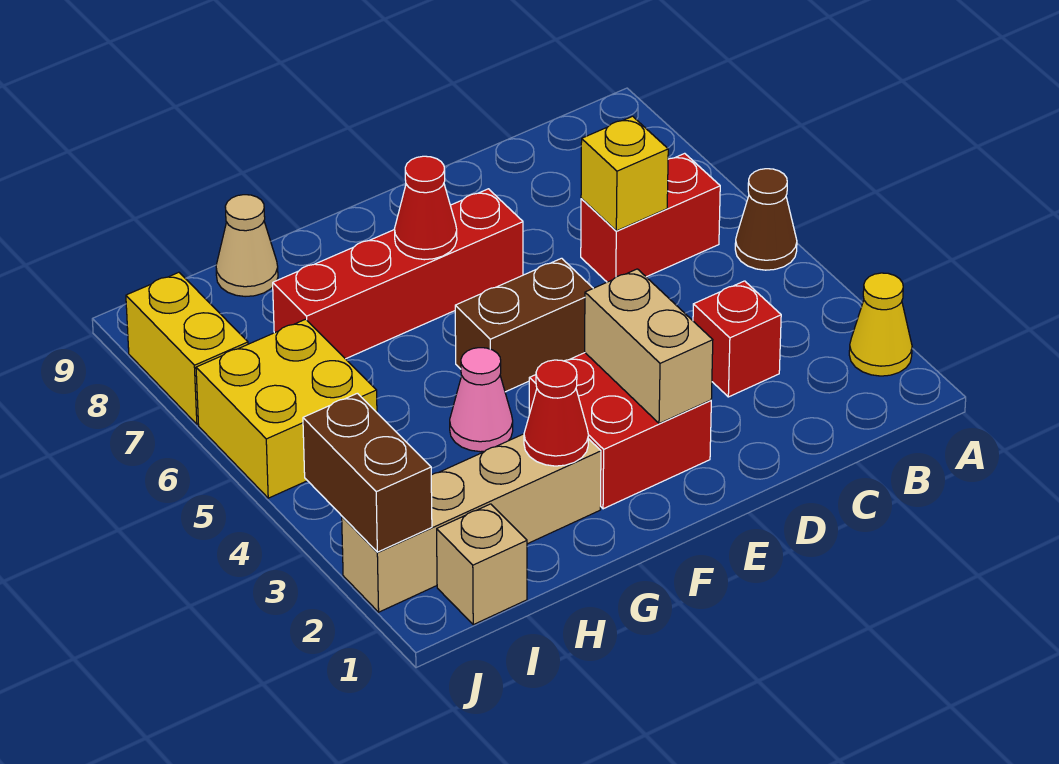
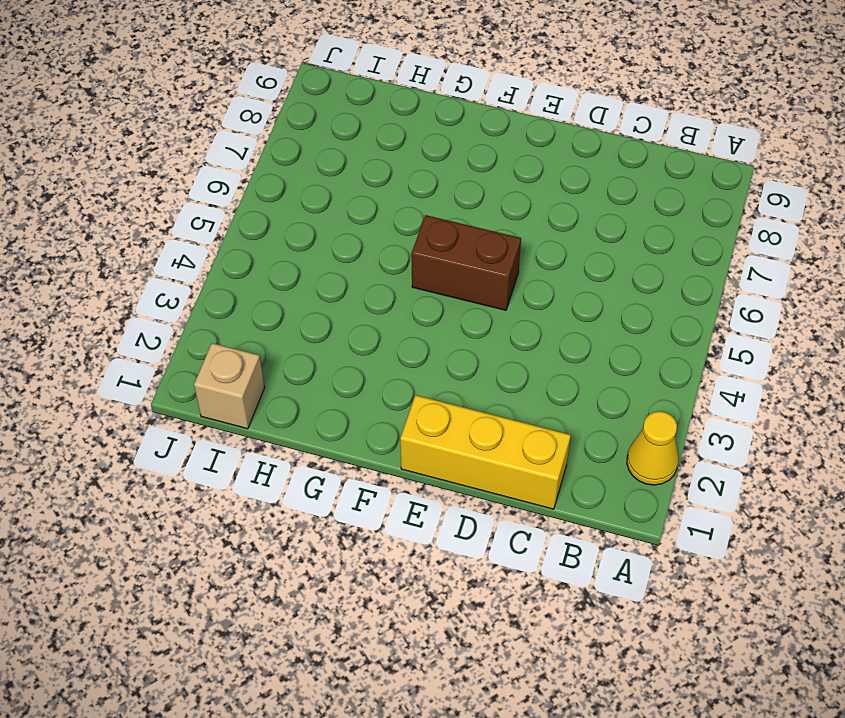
yellow brick C1:E1 level 1 -> none
none -> brown cone A5 level 1
none -> red brick B6:C6 level 1
none -> red brick C3 level 1

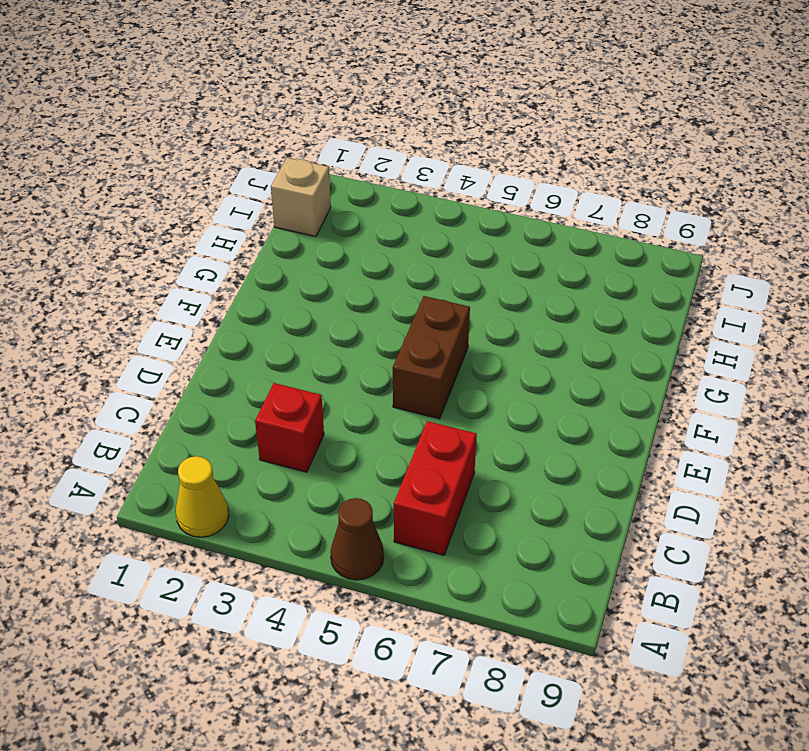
none -> red brick E2:F3 level 1
none -> red brick E7:H7 level 1
none -> tan brick G2:J2 level 1

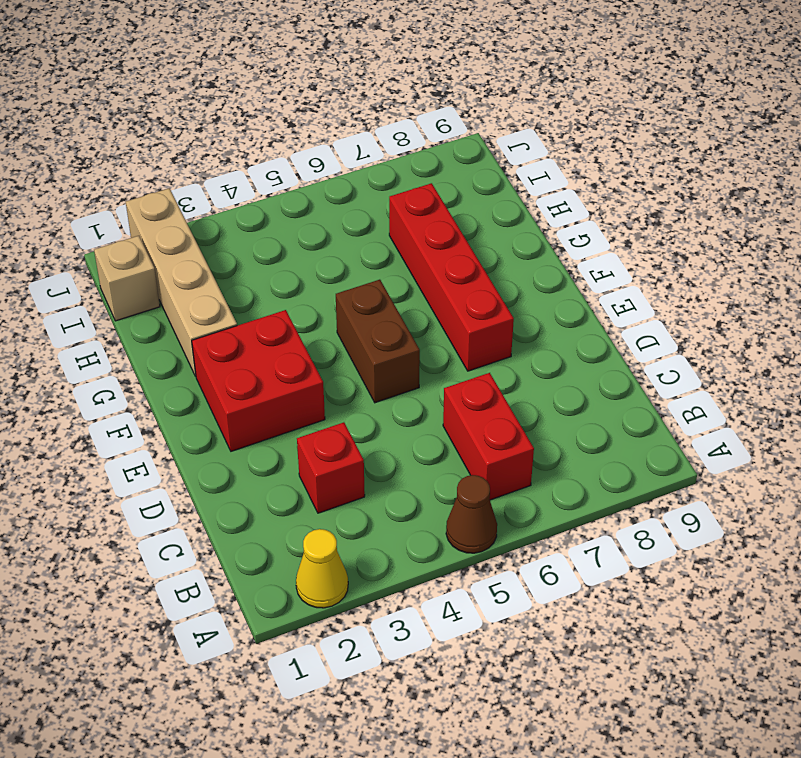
none -> pink cone G4 level 1
none -> tan cone H9 level 1
none -> yellow brick I5:J6 level 1

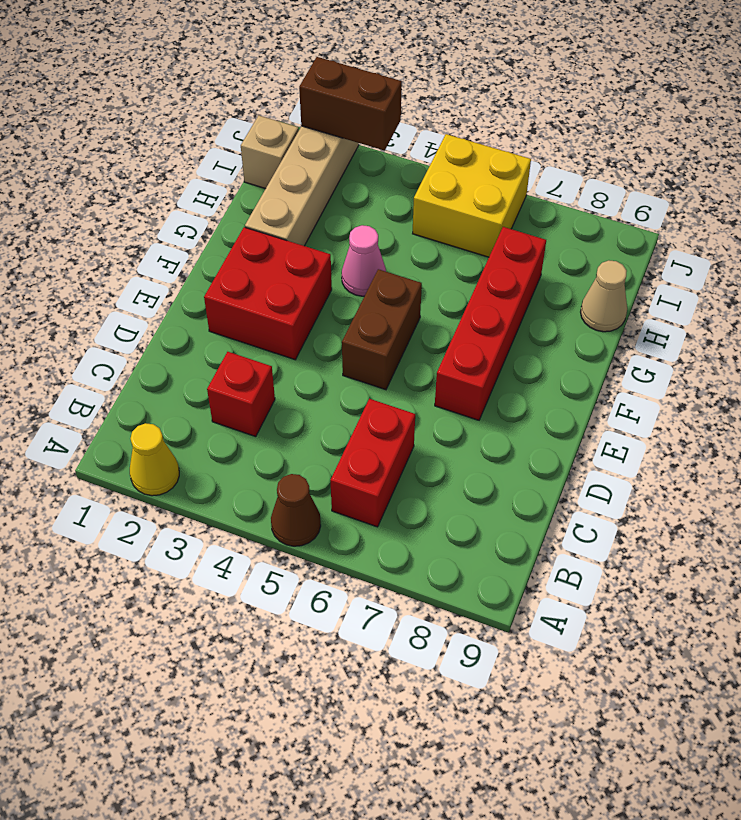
none -> yellow brick J7:J8 level 1
none -> yellow brick C6 level 2
none -> tan brick E2:E3 level 2

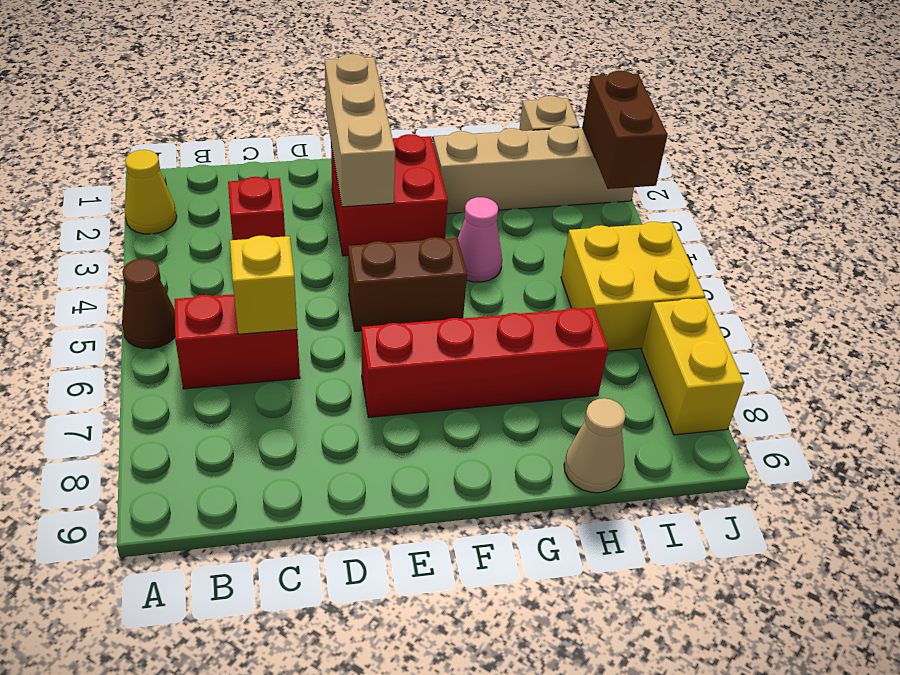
tan brick E1:E3 level 2 -> tan brick E2:E3 level 2
none -> red cone F7 level 2
none -> red cone G2 level 2

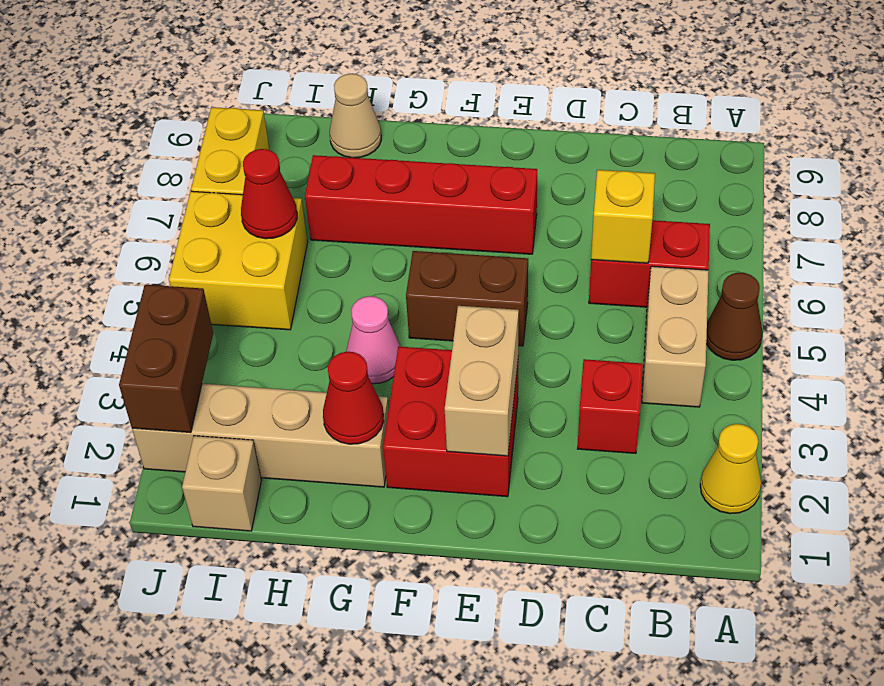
tan brick B4:B5 level 1 -> none
red cone I6 level 2 -> red cone F7 level 2

